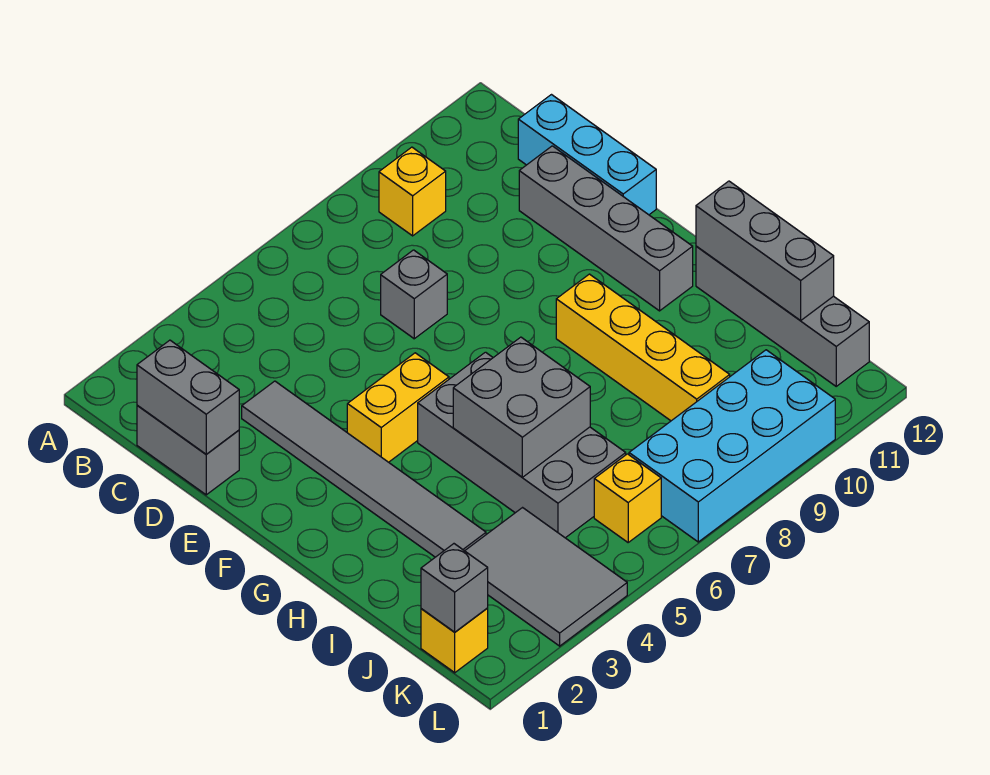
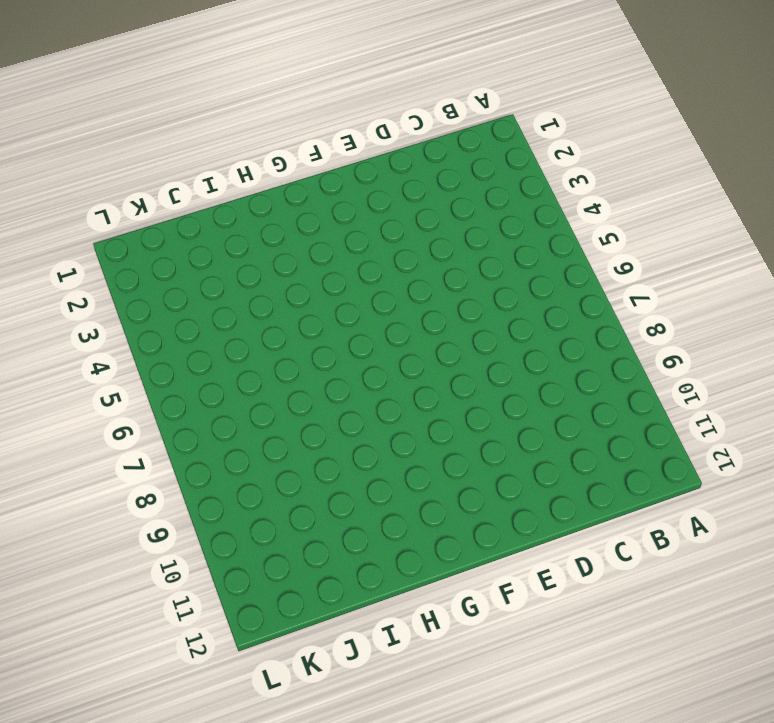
none -> yellow brick B9 level 1
none -> grey brick C1:D1 level 1
none -> cyan brick C12:E12 level 1

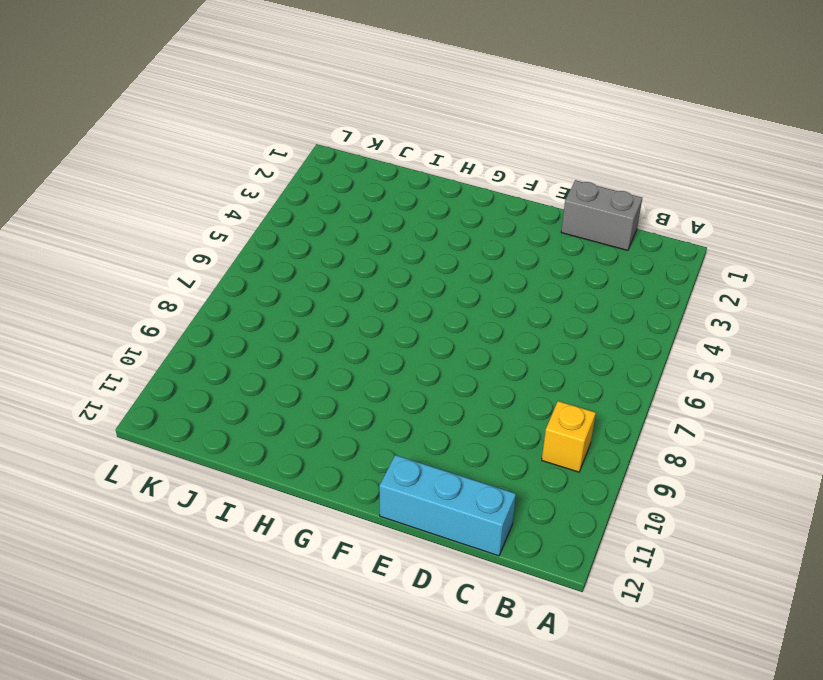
none -> grey tile D3:I3 level 1
none -> grey brick D7 level 1
none -> grey brick D11:G11 level 1

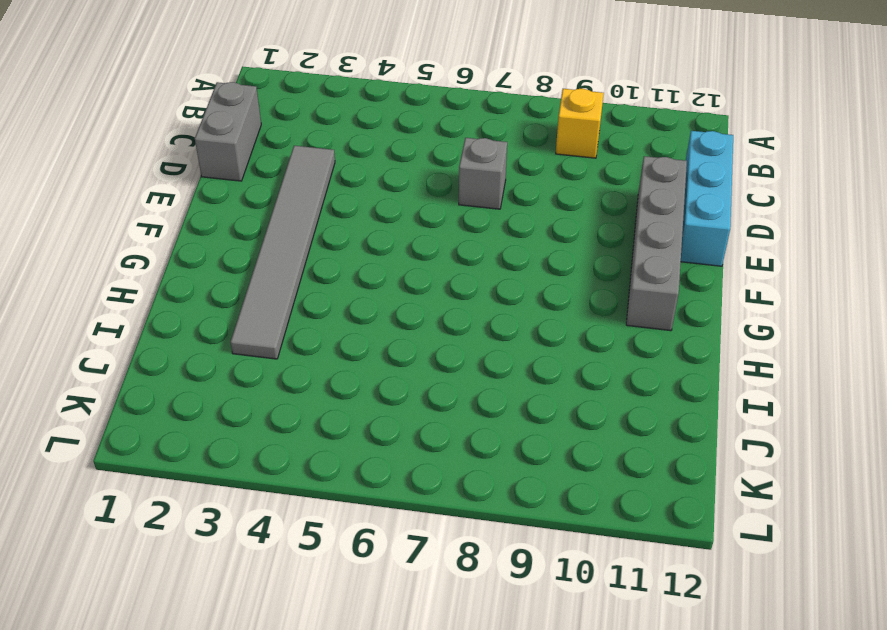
none -> yellow brick F4:F5 level 1
none -> grey brick G5:J6 level 1
none -> yellow brick G9:J9 level 1

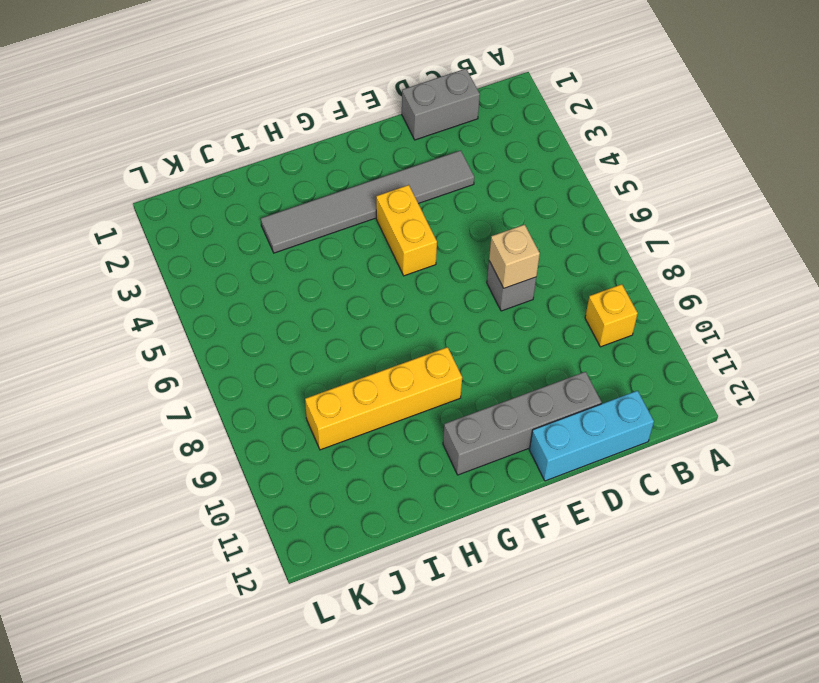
tan brick D7 level 2 -> none
none -> grey brick G5:J6 level 1
none -> grey brick H12:K12 level 1
none -> grey tile J3:L4 level 1

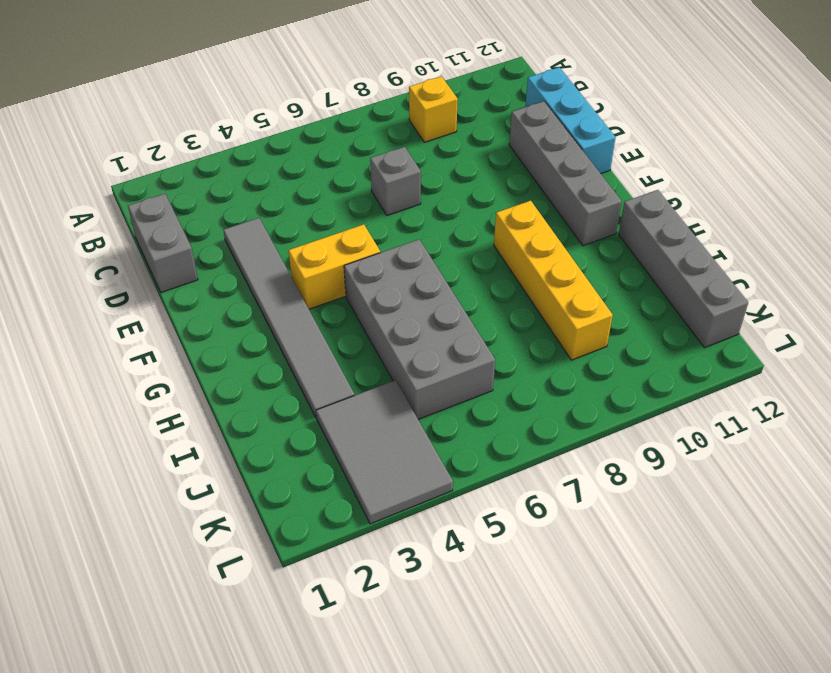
none -> yellow brick K1 level 1
none -> yellow brick K6 level 1
none -> cyan brick K7:L10 level 1

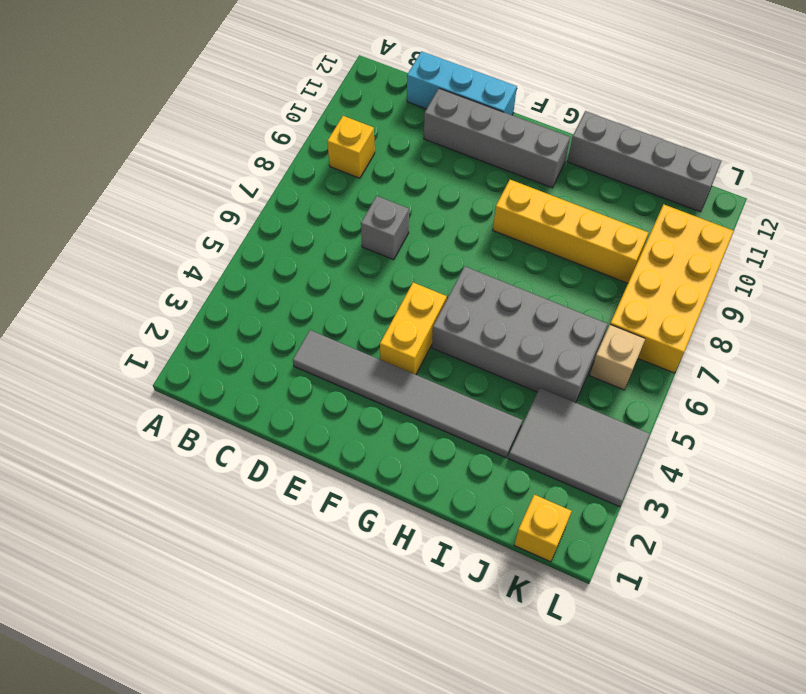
tan brick K6 level 1 -> yellow brick K6 level 1
yellow brick K7:L10 level 1 -> cyan brick K7:L10 level 1
none -> grey brick C1:D1 level 1
none -> grey brick C1:D1 level 2
none -> grey brick H5:I6 level 2

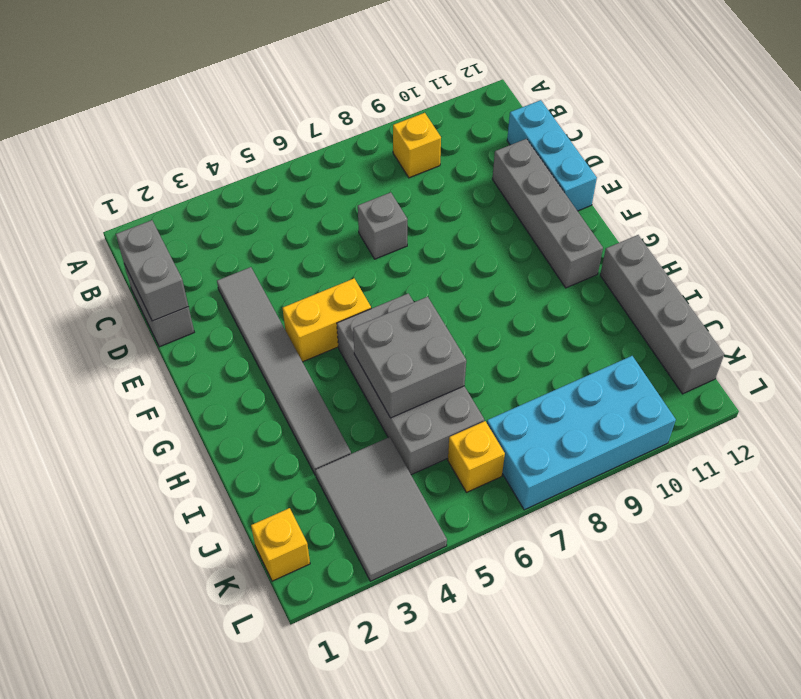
none -> yellow brick G9:J9 level 1
none -> grey brick H12:J12 level 2
none -> grey brick K1 level 2

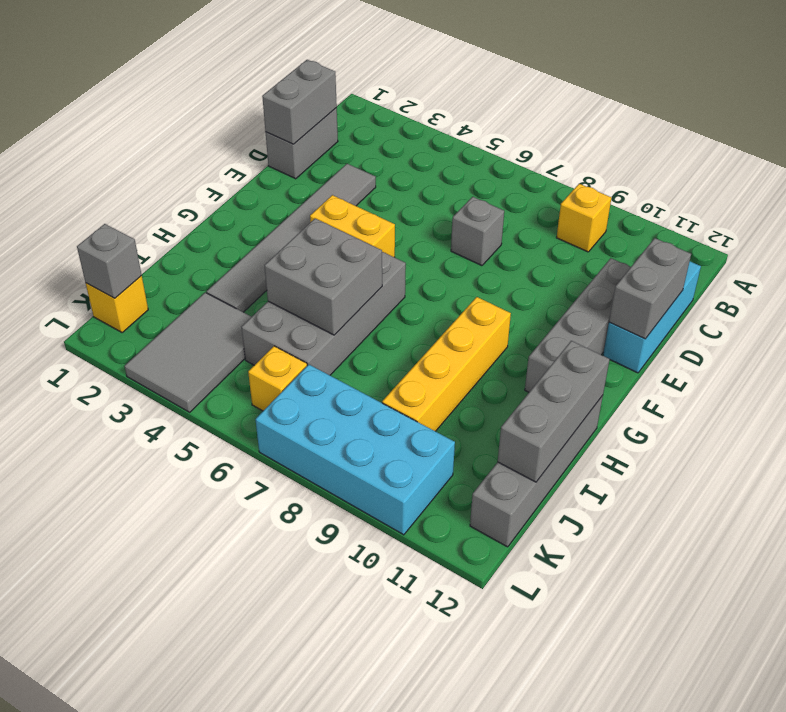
grey brick D12:E12 level 2 -> none

